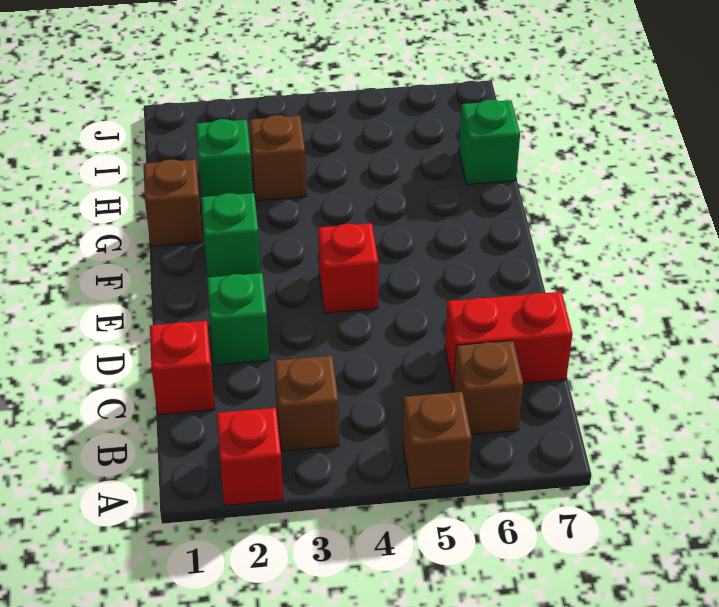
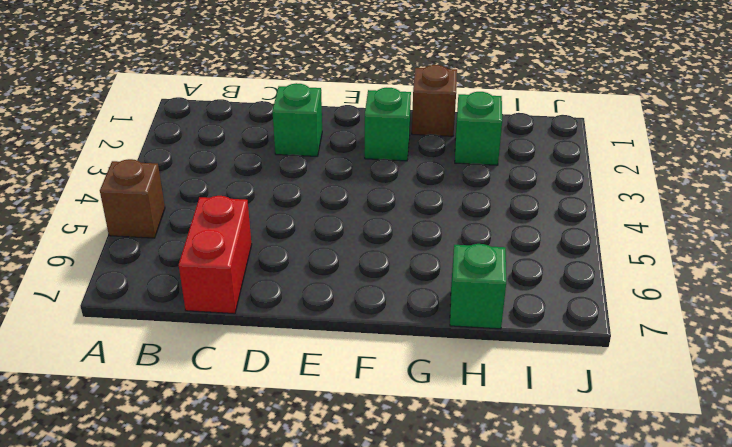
none -> red brick A2 level 1
none -> brown brick B3 level 1
none -> brown brick B6 level 1

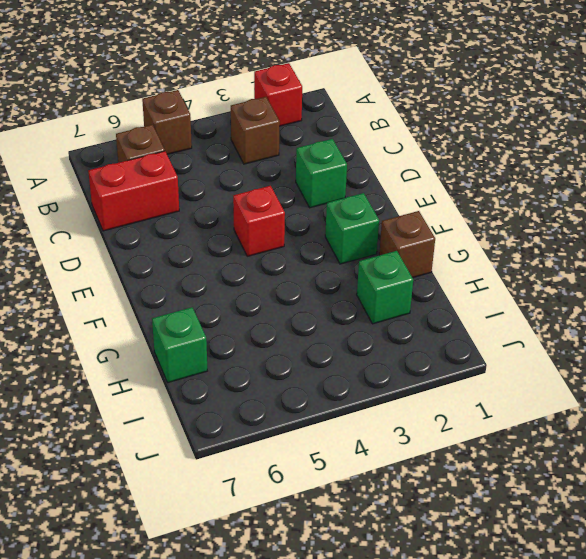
none -> red brick C1 level 1
none -> brown brick H3 level 1

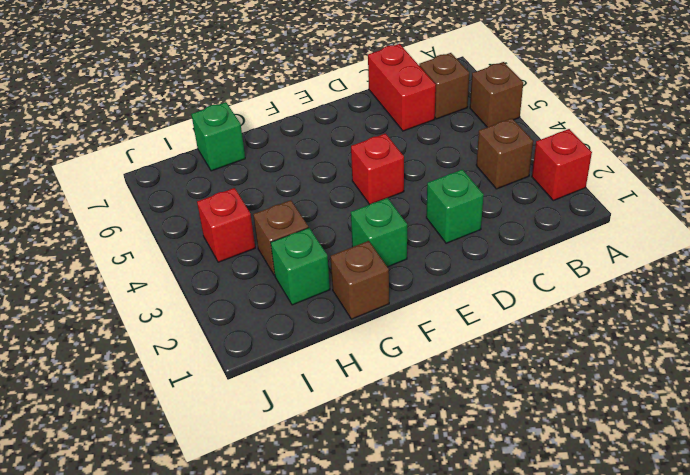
red brick I4 level 1 -> red brick C1 level 1

